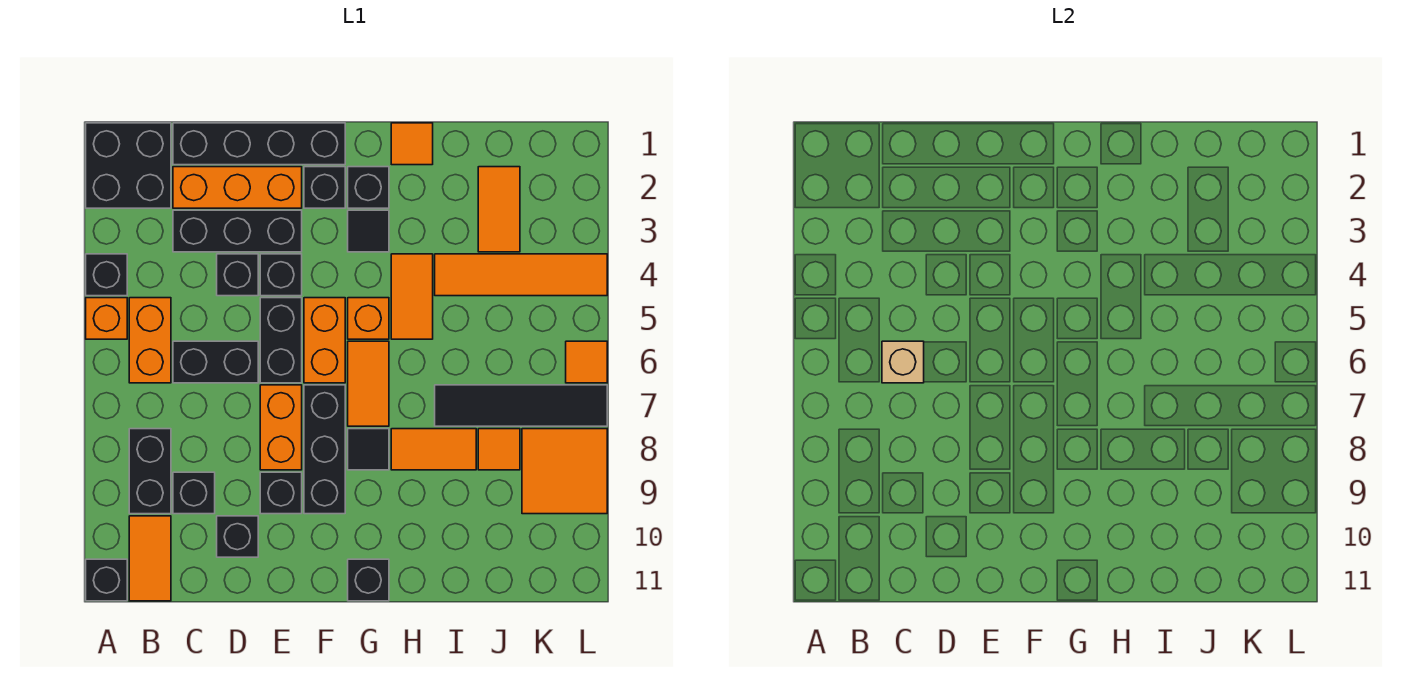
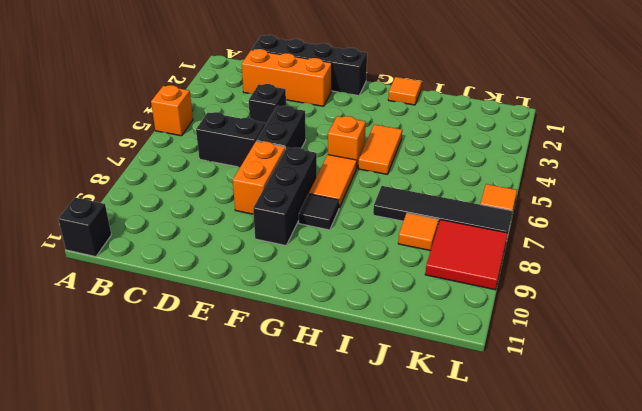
red tile K8:L9 level 1 -> orange tile K8:L9 level 1
none -> black brick A1:B2 level 1
none -> black brick A4 level 1
none -> orange brick B5:B6 level 1
none -> black brick B8:B9 level 1

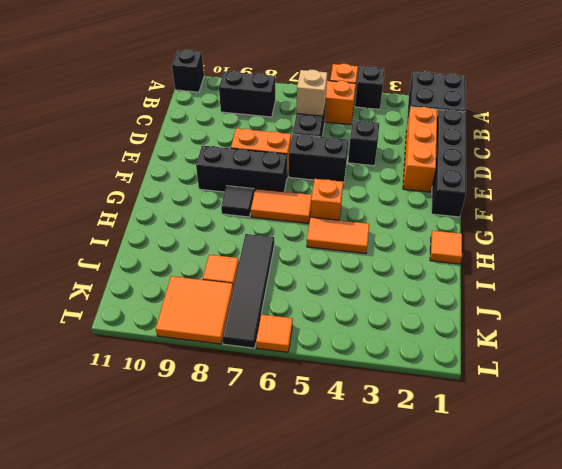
none -> orange tile B10:B11 level 1
none -> black brick C3:E3 level 1
none -> black brick C9 level 1
none -> black brick D10 level 1

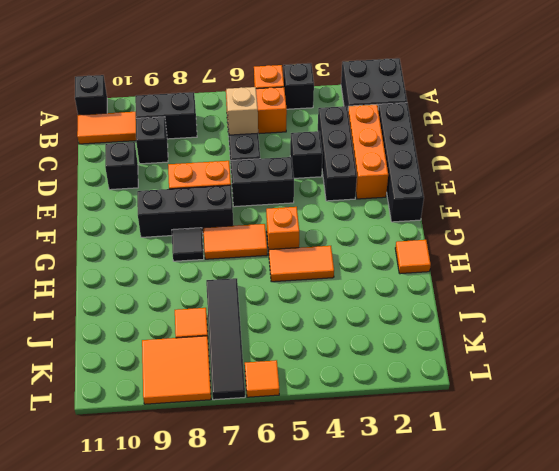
none -> black brick E4 level 1
none -> black brick E9 level 1
none -> black brick F2 level 1
none -> orange brick F5:F6 level 1

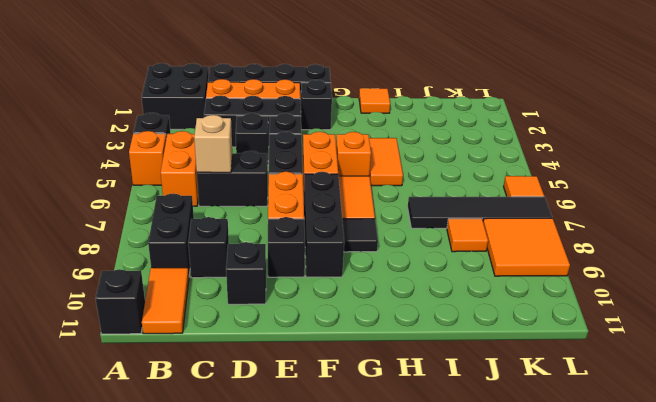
none -> black brick G2 level 1
none -> black tile G3 level 1
none -> black brick G11 level 1
none -> orange tile H8:I8 level 1

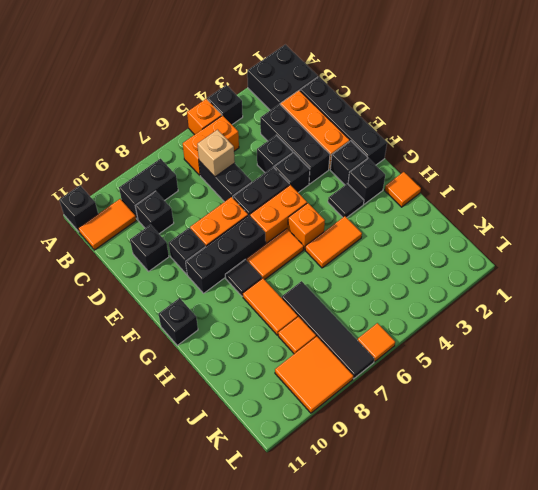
none -> orange tile I4:L4 level 1
none -> orange tile J2:J3 level 1

